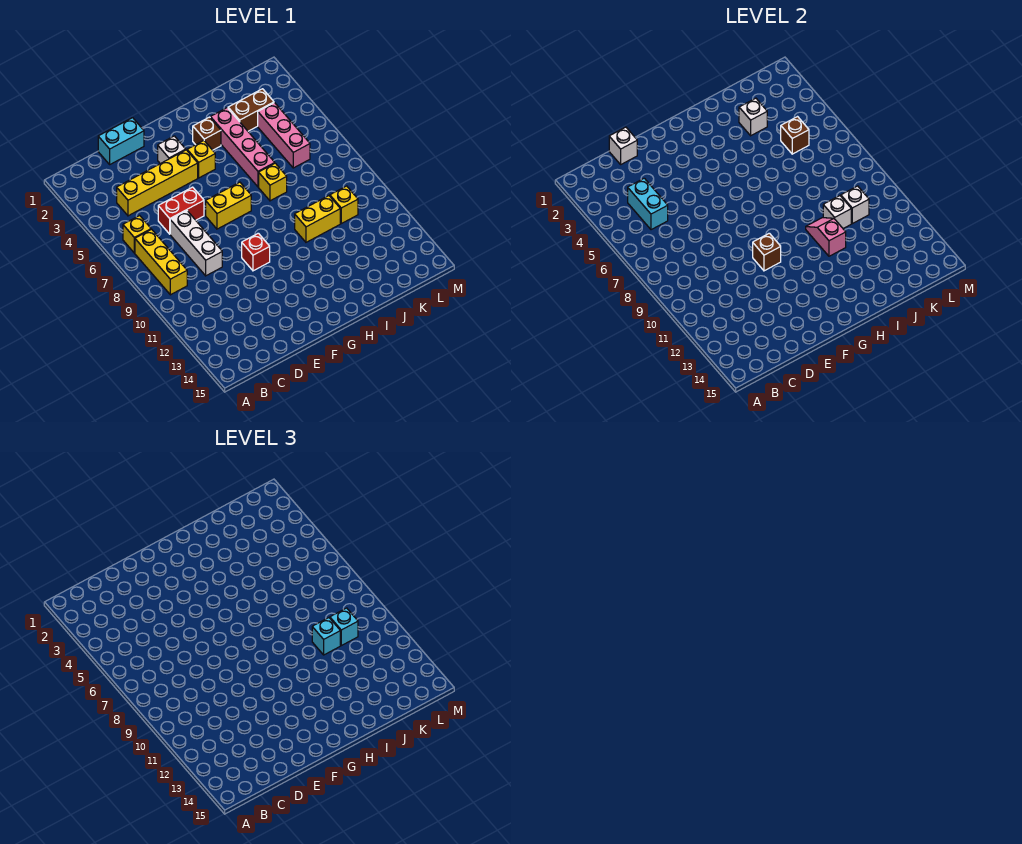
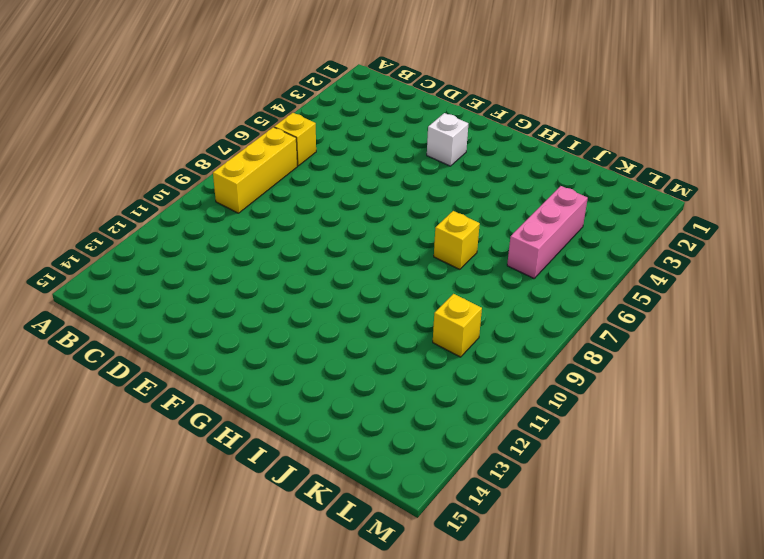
none -> yellow brick C4:F4 level 1
none -> cyan brick D1:E1 level 1
none -> red brick D6:E6 level 1

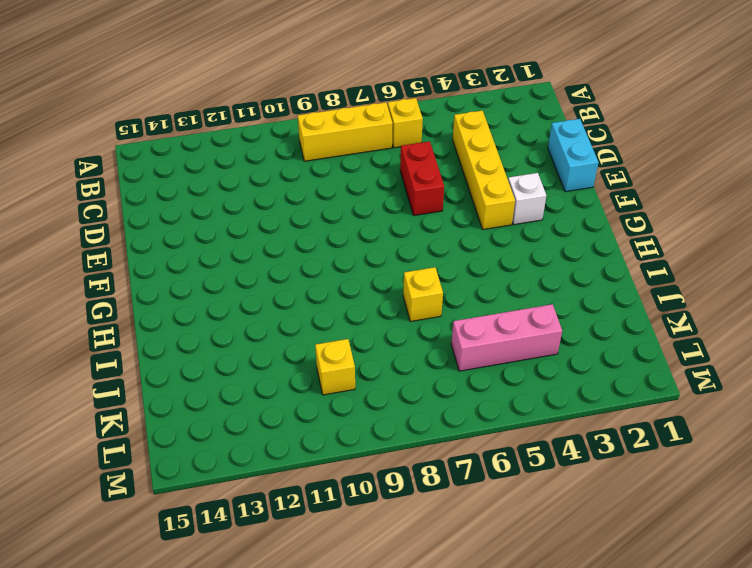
none -> white brick D7:D9 level 1
none -> yellow brick F7:G7 level 1
none -> red brick F10 level 1

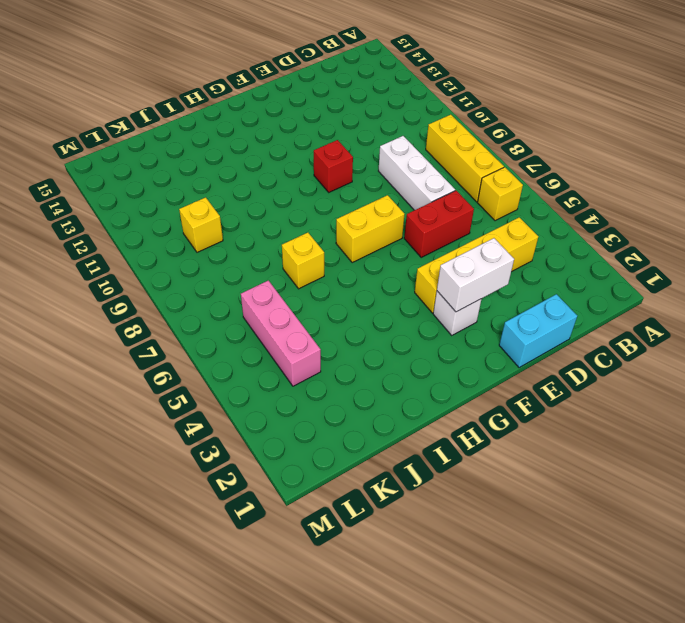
white brick E3:F3 level 2 -> none
none -> yellow brick G4 level 1
none -> brown brick H3 level 1
none -> pink brick I3:I6 level 1

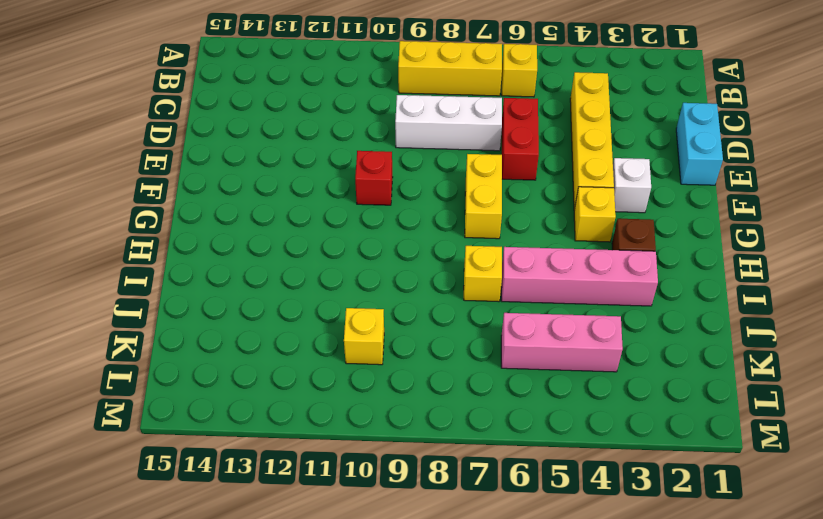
none -> yellow brick I10:J10 level 1
none -> brown brick J3:K3 level 1
none -> cyan brick C4:C5 level 2

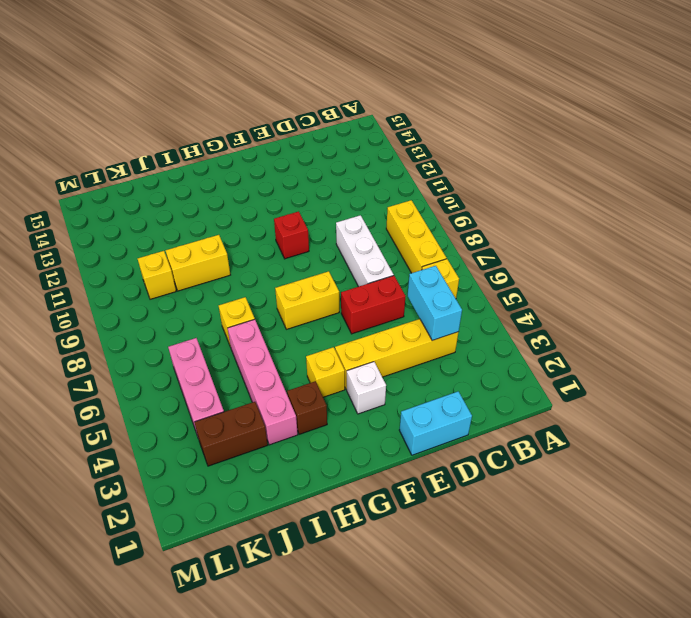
none -> white brick D1 level 2
none -> brown brick F10 level 2
none -> pink slope I10:I11 level 2 top 11

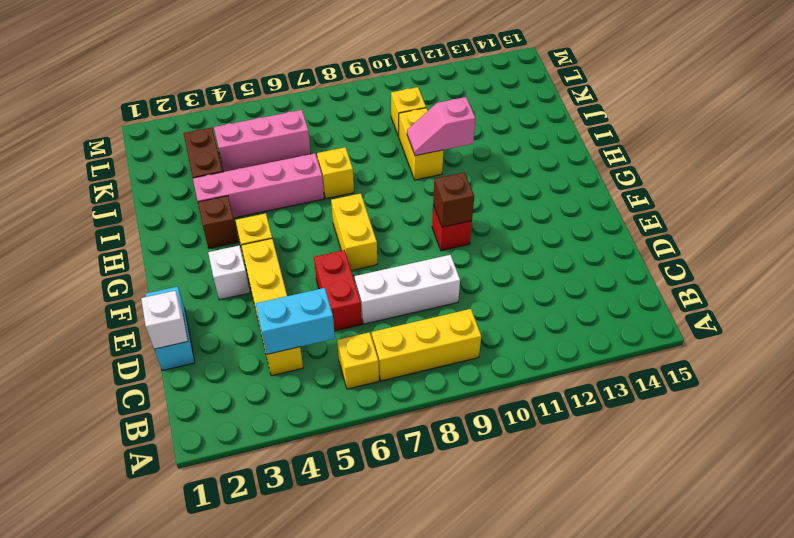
none -> white brick J3 level 2
none -> white brick J10 level 2
none -> brown brick K5 level 2

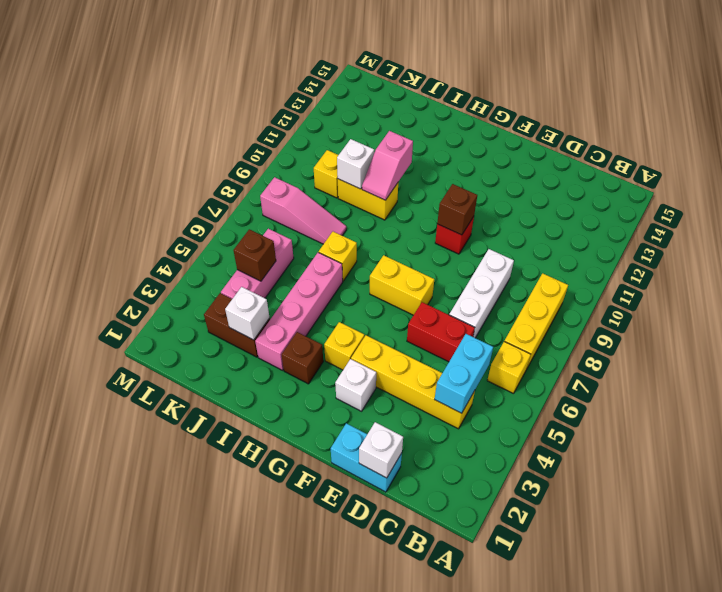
pink slope J8:L8 level 1 top L -> none
none -> white brick K10 level 2
none -> cyan brick J10 level 3
none -> cyan brick K10 level 3

